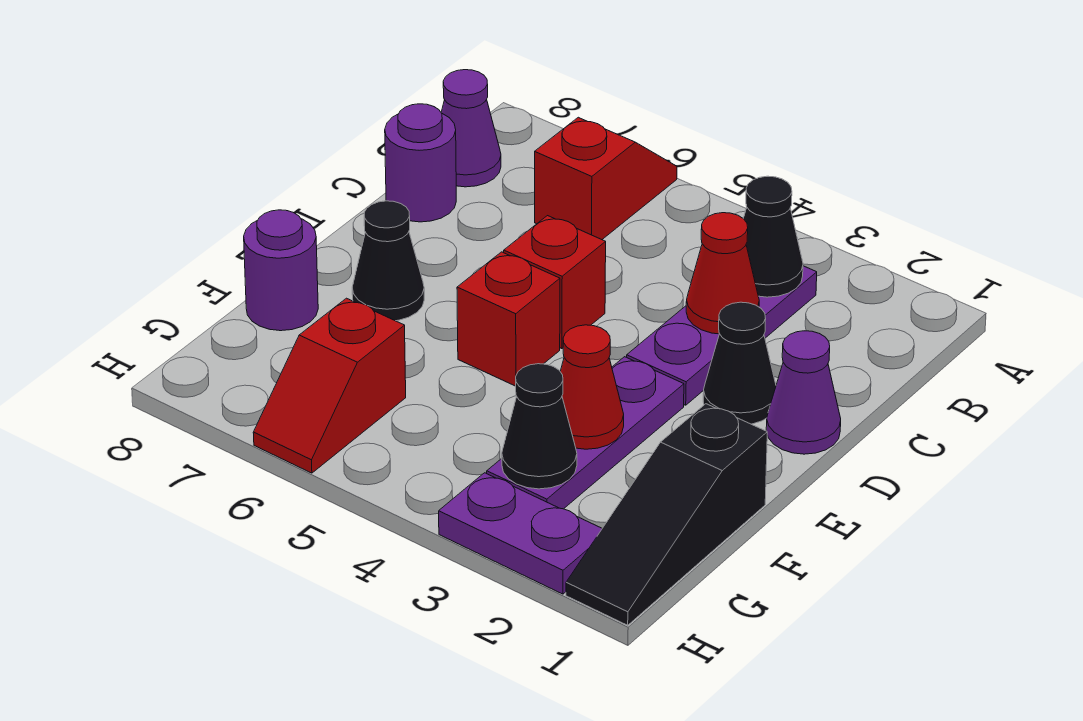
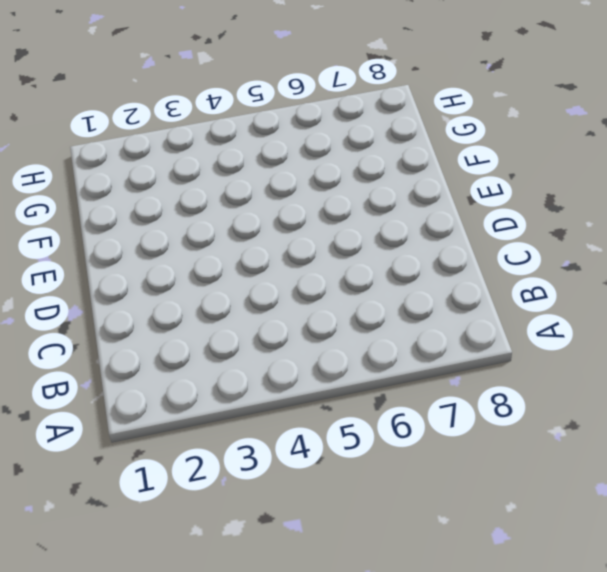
none -> red slope A6:B6 level 1 top B
none -> purple plate B3:D3 level 1
none -> purple cone B8 level 1

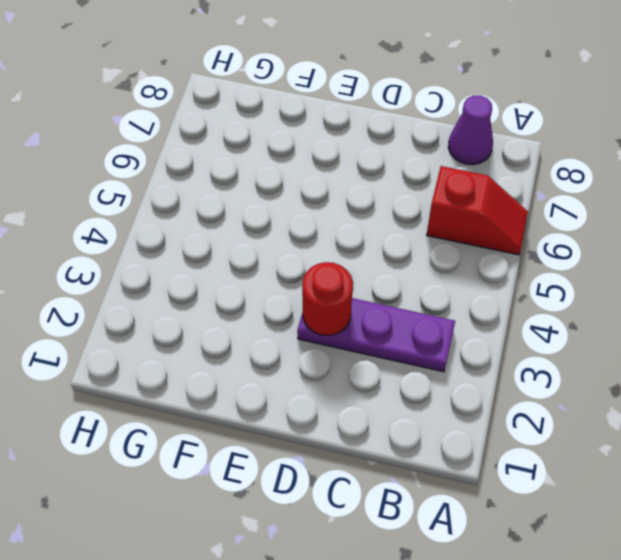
red round brick D3 level 2 -> none
none -> purple round brick C8 level 1
none -> purple cone D1 level 1
none -> black cone D2 level 1

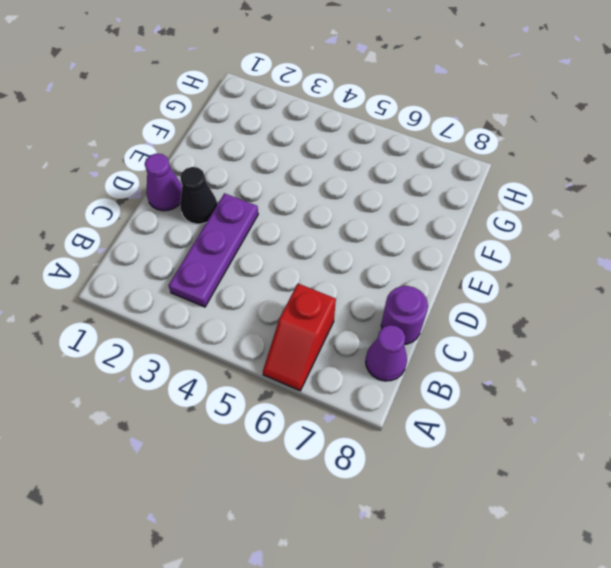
none -> red brick D5 level 1
none -> purple plate E3:G3 level 1
none -> red brick E5 level 1

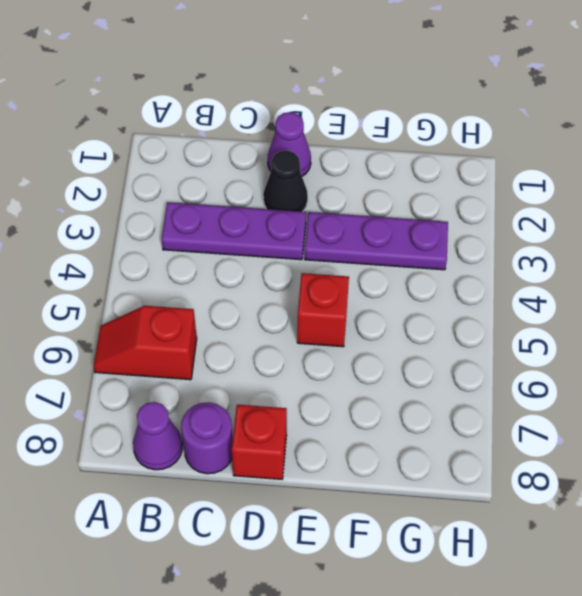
red brick D8 level 1 -> red brick D5 level 1
none -> black cone E7 level 1
none -> black slope F1:H1 level 1 top F
none -> purple round brick F8 level 1

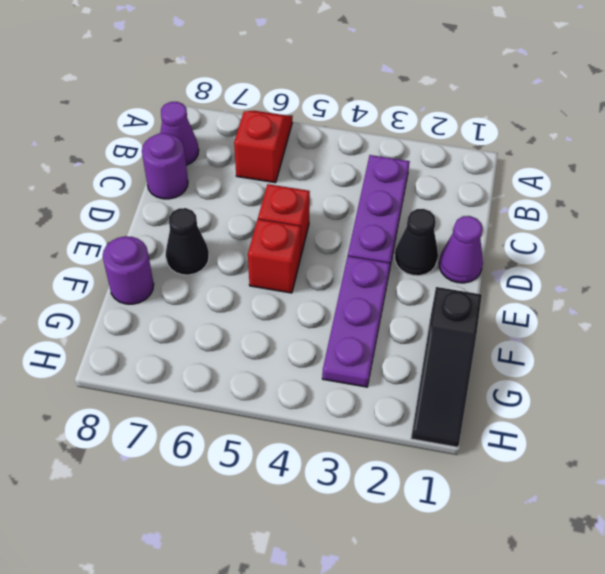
none -> red slope G6:H6 level 1 top G
none -> purple plate H2:H3 level 1
none -> black cone B3 level 2

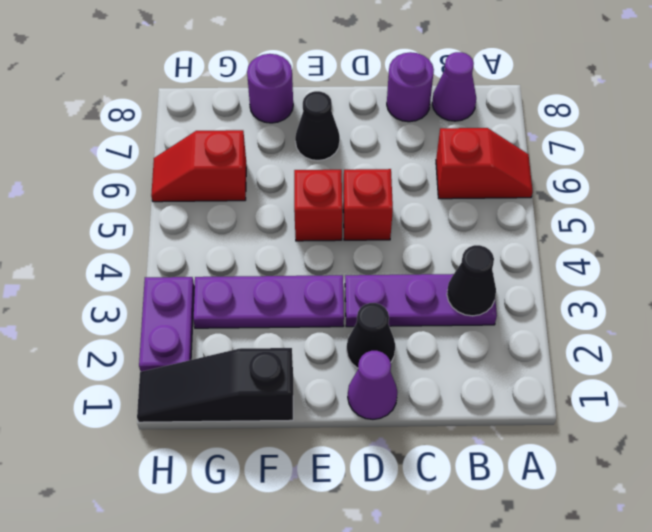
none -> red cone C3 level 2
none -> red cone F3 level 2
none -> black cone G3 level 2

